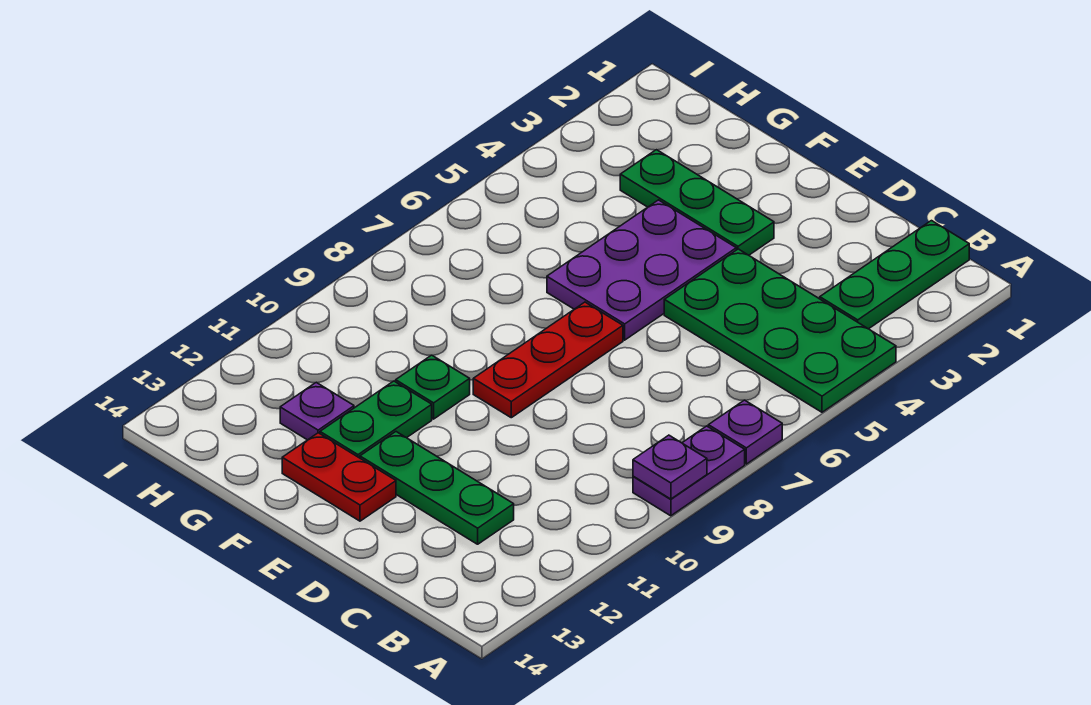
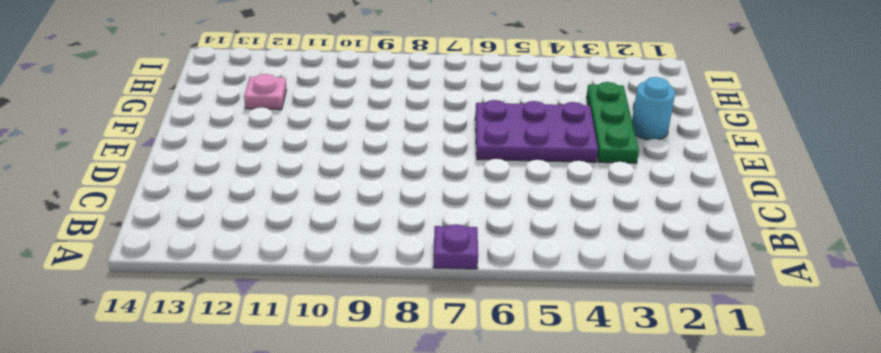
cyan round brick F2 level 1 -> none
pink plate G12 level 1 -> purple plate G12 level 1
none -> green plate A4:D5 level 1
none -> purple plate A8:A9 level 1
none -> green plate B1:B3 level 1

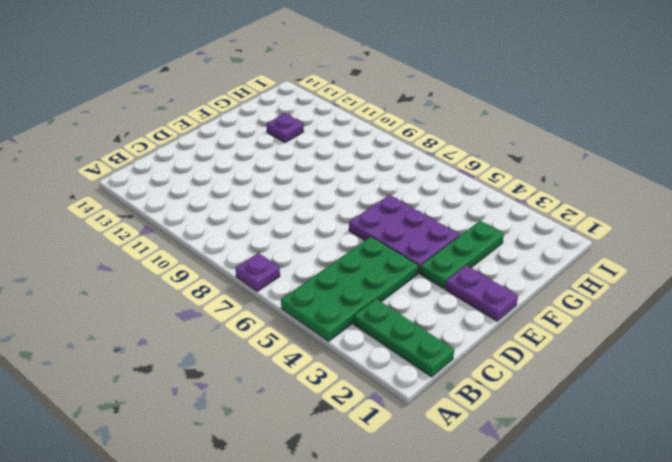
purple plate E1:E2 level 1 -> purple plate A8:A9 level 1
none -> green plate C12:E12 level 1
none -> red plate E7:E9 level 1
none -> red plate E13:F13 level 1

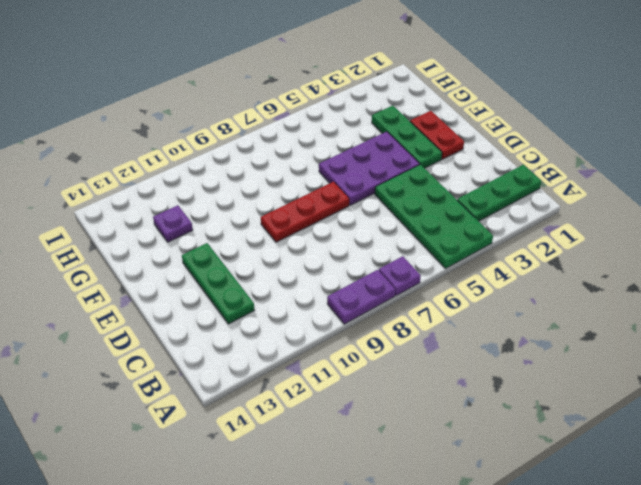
red plate E2:F2 level 1 -> red plate E13:F13 level 1
none -> green plate F10 level 1
none -> green plate F11:F12 level 1
none -> purple plate A9 level 2

